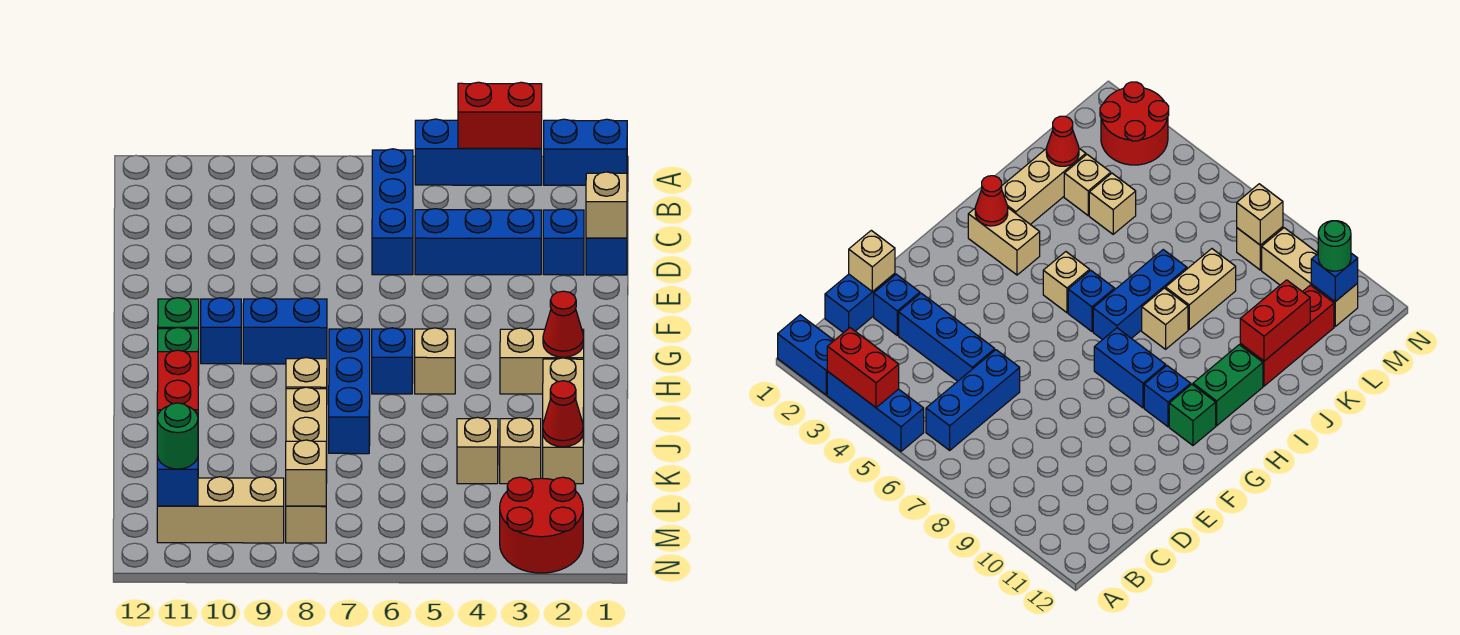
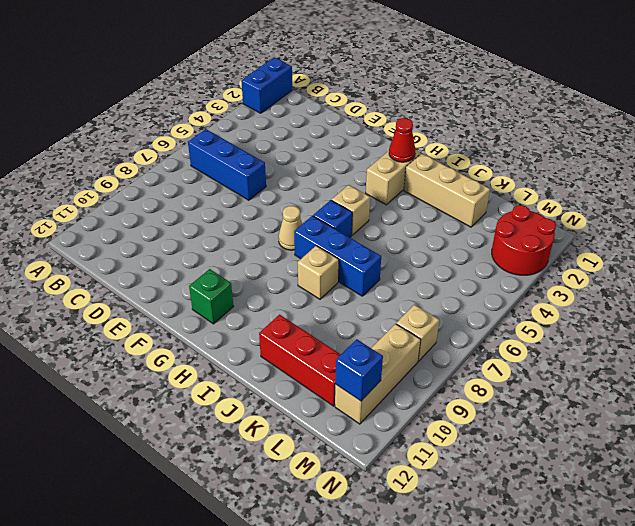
tan cone G7 level 1 -> none
none -> blue brick A3:A5 level 1
none -> blue brick C1:D1 level 1
none -> blue brick D2 level 1
none -> blue brick D3:D5 level 1

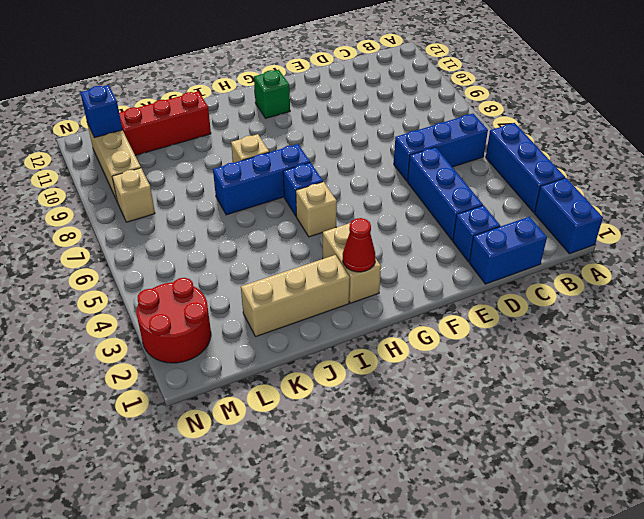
none -> blue brick G8:G9 level 1
none -> blue brick G10 level 1
none -> green brick H11:I11 level 1
none -> tan brick J8:K8 level 1

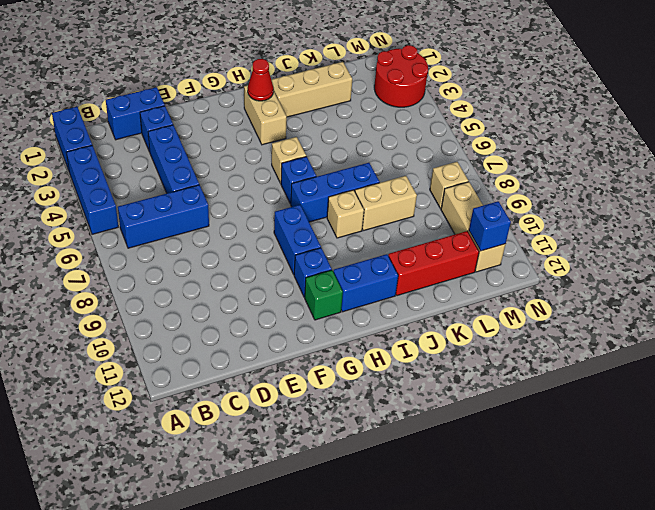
blue brick H11:I11 level 1 -> green brick H11:I11 level 1
none -> tan brick K3 level 1
none -> tan brick K4 level 1
none -> red brick A3:A4 level 2
none -> tan brick D1 level 2

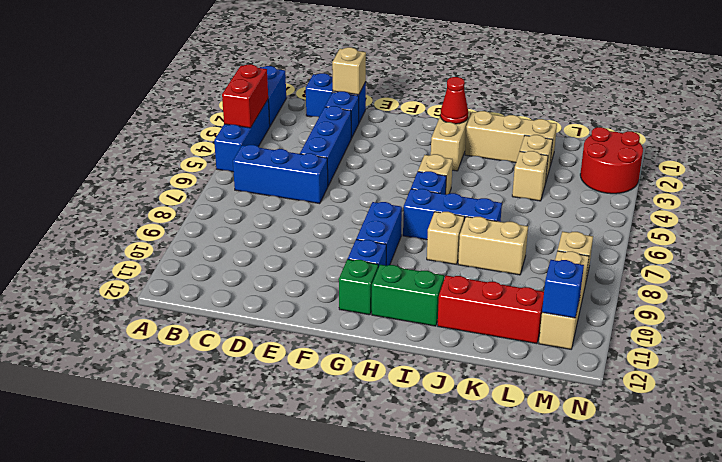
none -> red brick J11:K11 level 2
none -> red cone K2 level 2
none -> tan brick M8 level 2
none -> green round brick M11 level 3

